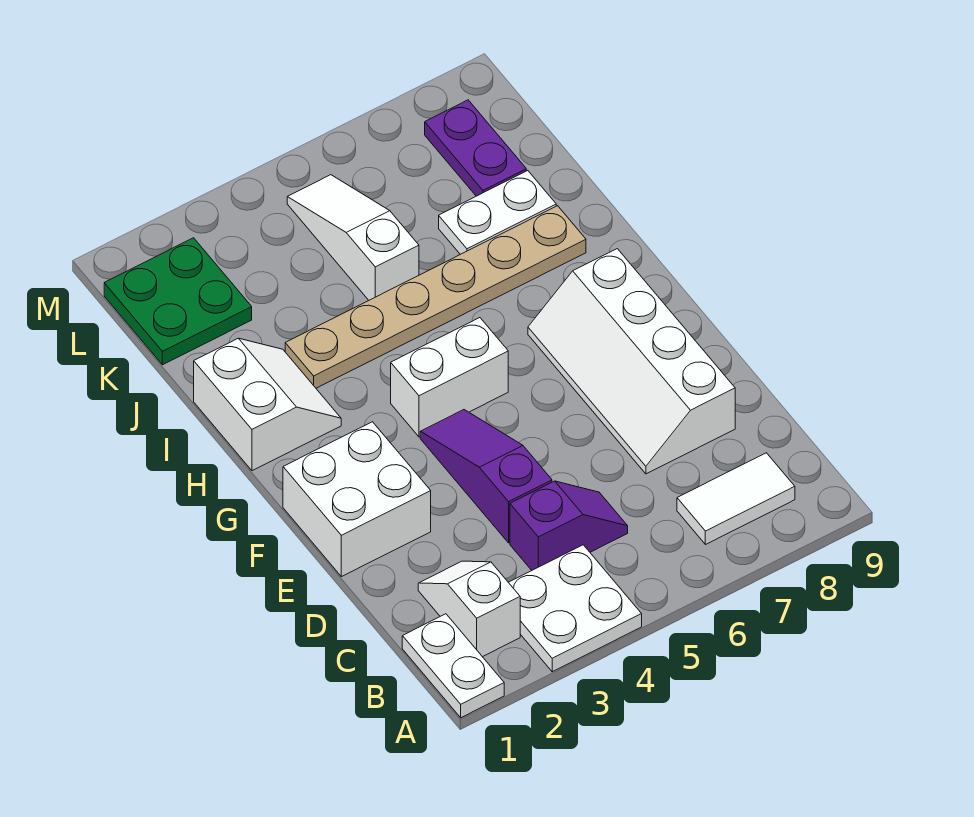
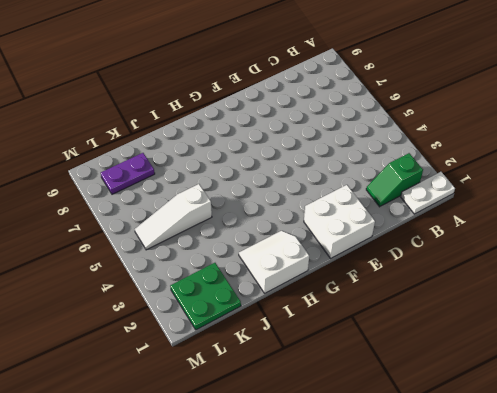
green slope B2:C2 level 1 top B -> white slope B2:C2 level 1 top B
none -> white plate A3:B4 level 1
none -> white tile B7:B8 level 1
none -> purple slope C4:C5 level 1 top 4

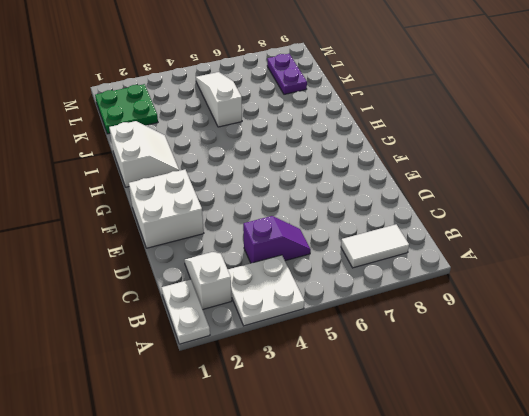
none -> purple slope D4:F4 level 1 top D
none -> white slope D7:G8 level 1 top 8
none -> white brick G4:G5 level 1

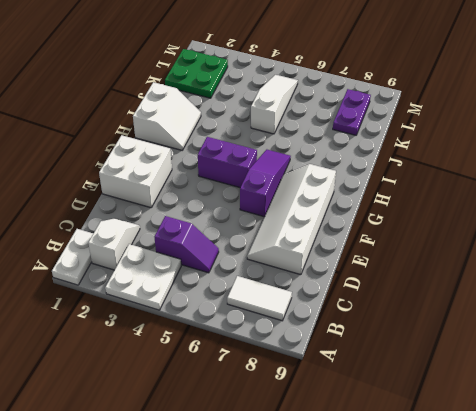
purple slope F6:H6 level 1 top F -> purple slope D4:F4 level 1 top D
purple brick G4:G5 level 1 -> white brick G4:G5 level 1
none -> tan plate I3:I8 level 1
none -> white plate J7:J8 level 1

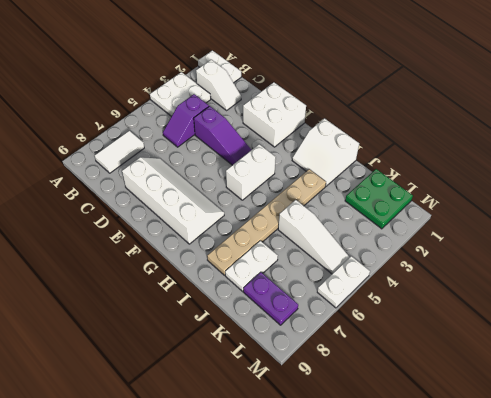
white plate M5:M6 level 1 -> none

